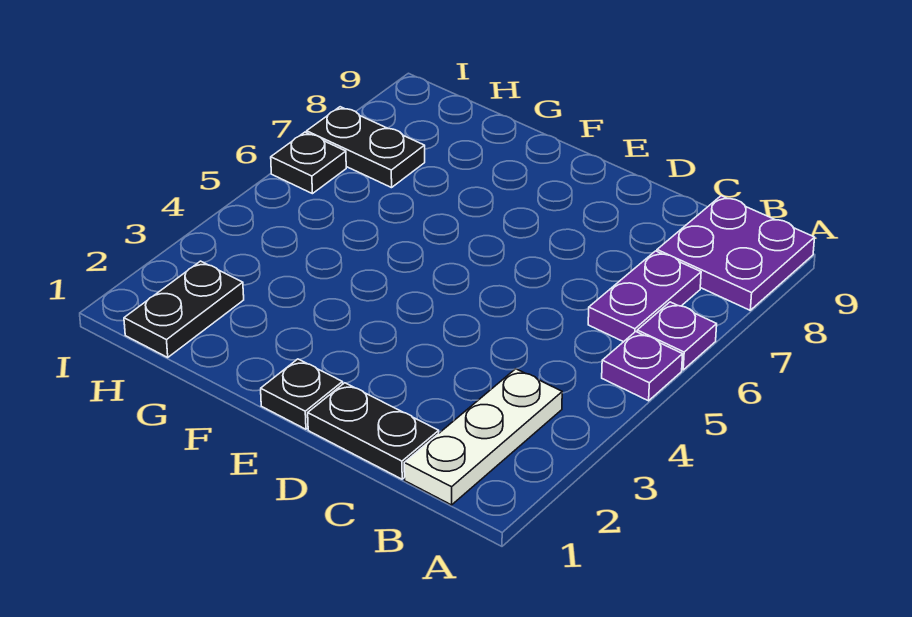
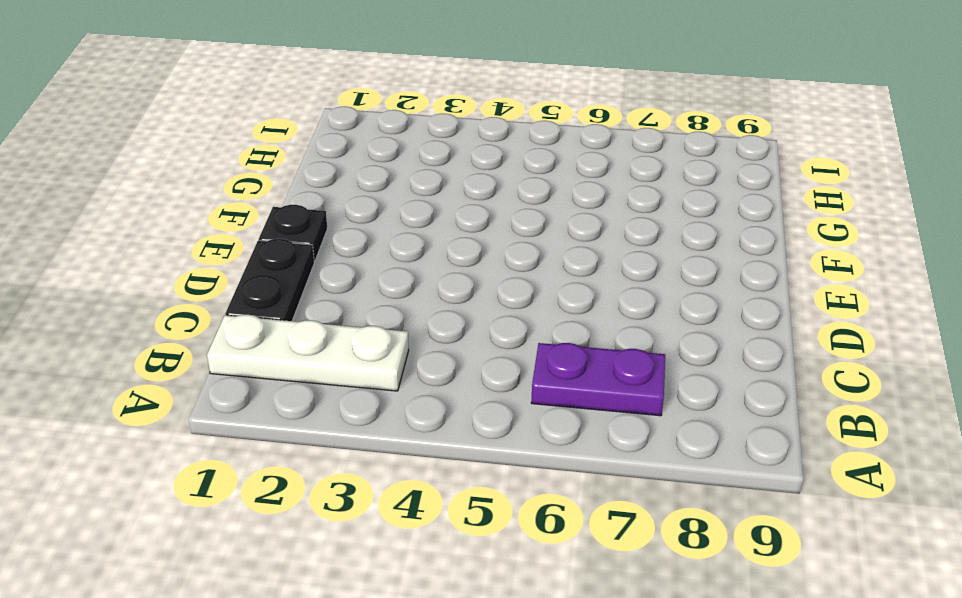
none -> purple plate A5 level 1
none -> purple plate A6 level 1

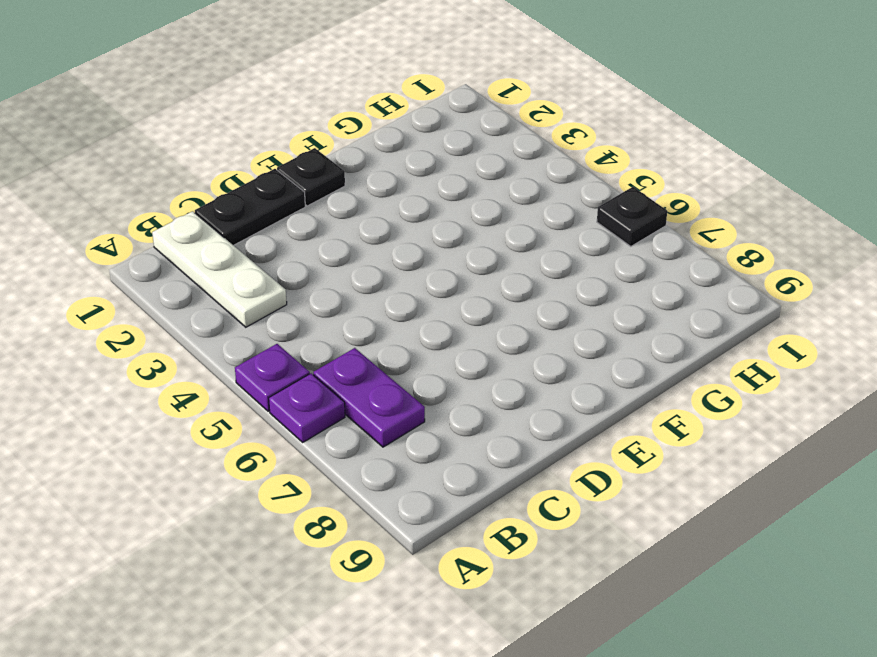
none -> purple plate A8:B9 level 1
none -> black plate H1:H2 level 1

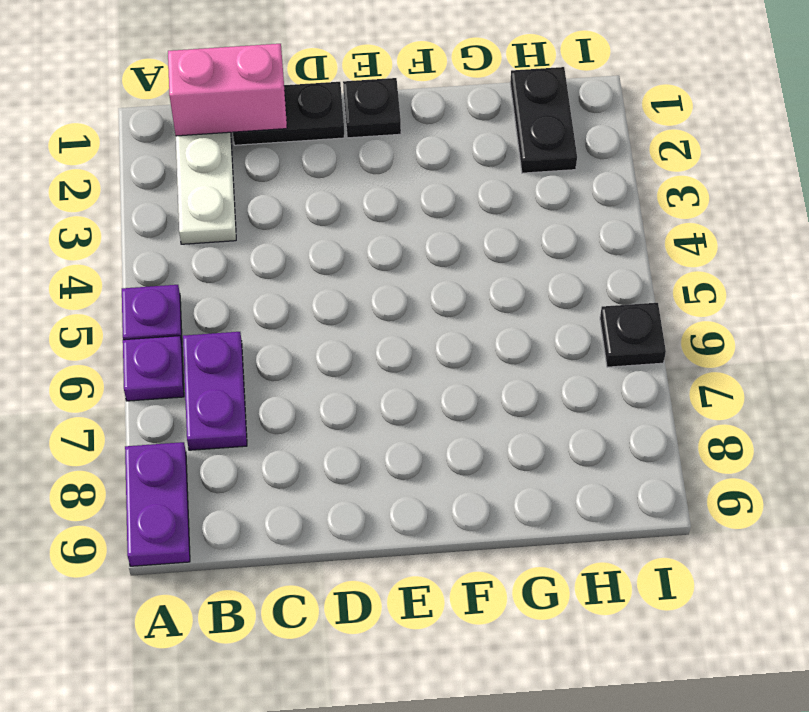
purple plate A8:A9 level 1 -> purple plate A8:B9 level 1
pink brick B1:C1 level 2 -> none
none -> black plate H7:I7 level 1

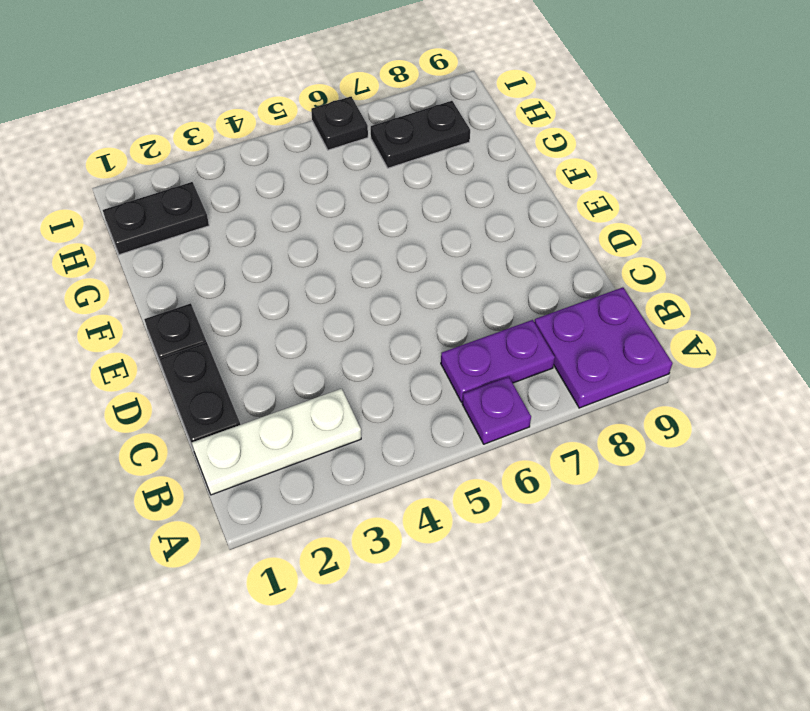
black plate H7:H8 level 1 -> black plate H7:I7 level 1
none -> purple plate A5 level 1

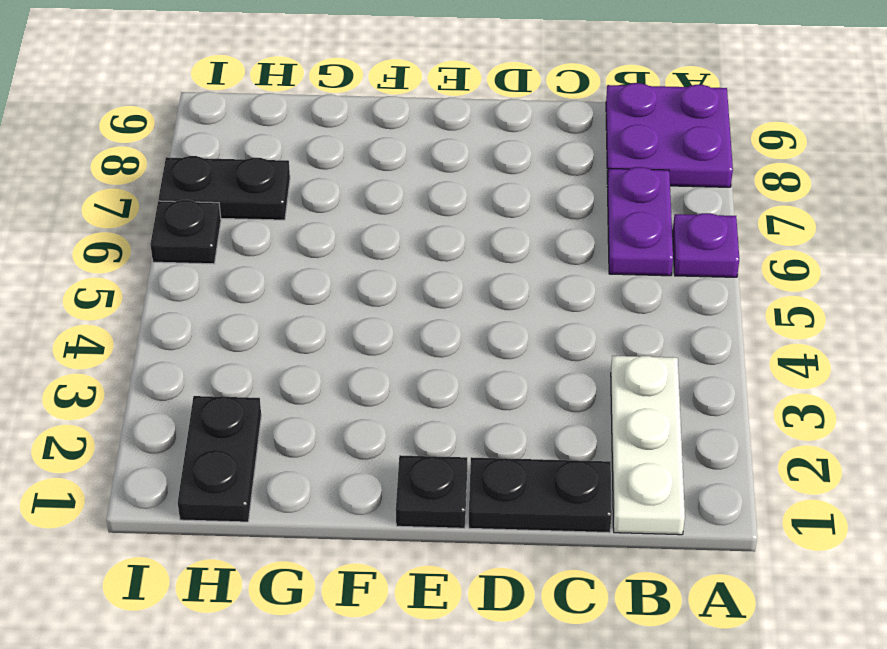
none -> purple plate A5 level 1

